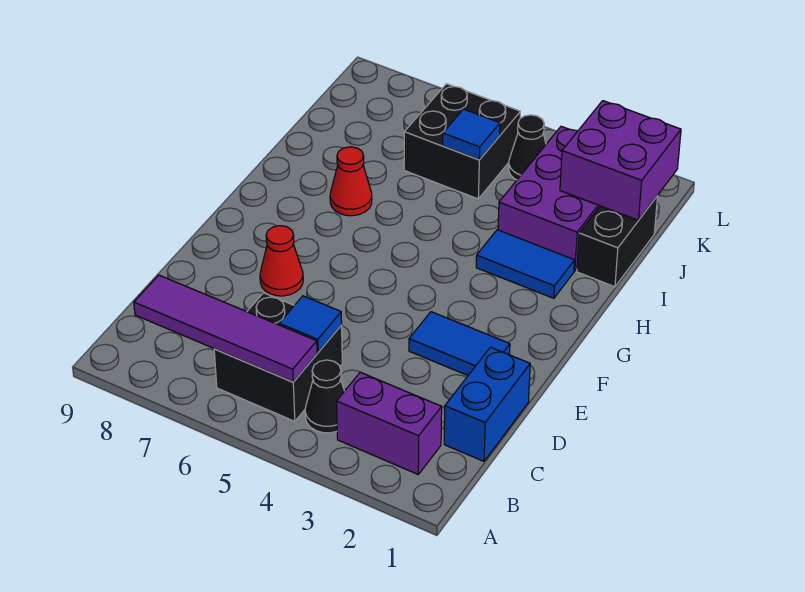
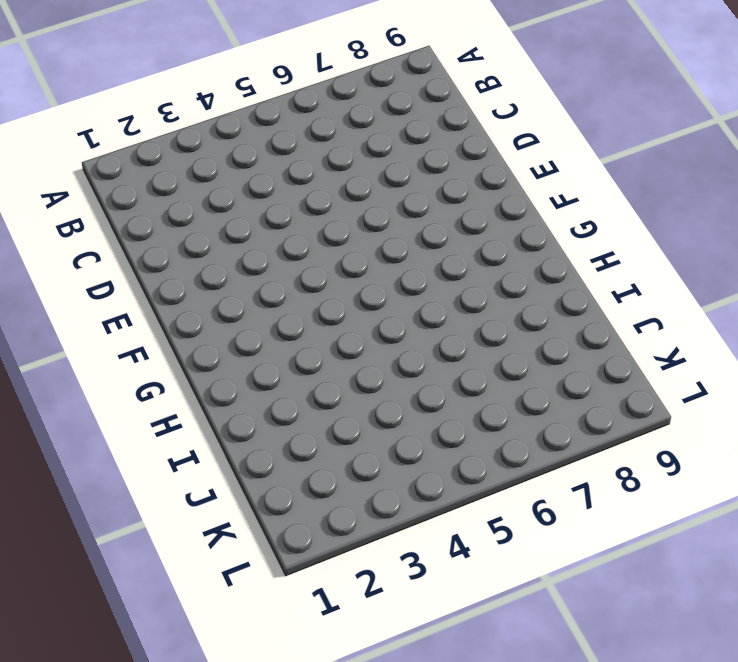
none -> purple brick B2:B3 level 1
none -> black cone B4 level 1
none -> black brick B5:C6 level 1

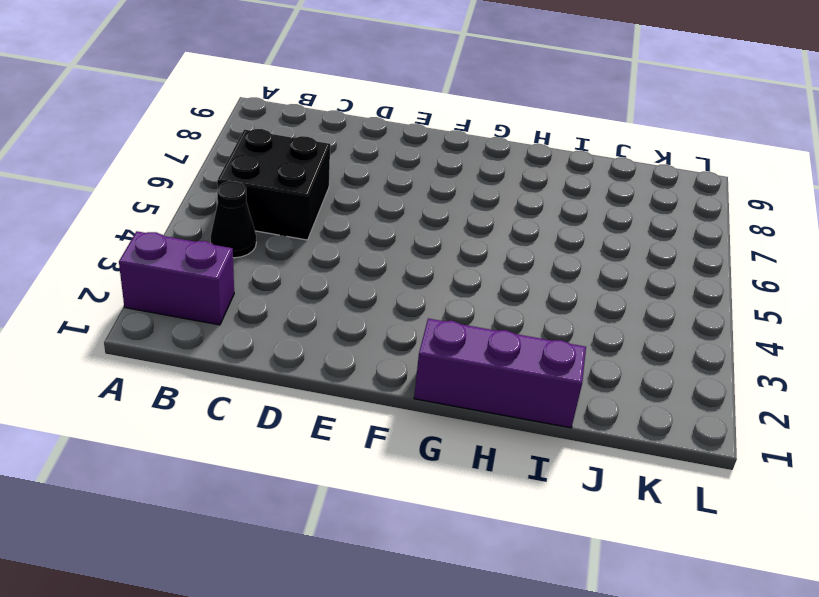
purple brick A2:B2 level 1 -> purple brick B2:B3 level 1
purple brick G1:I1 level 1 -> black brick I1:J1 level 1
none -> blue brick C1:D1 level 1
none -> blue tile E2:E3 level 1
none -> red cone E7 level 1

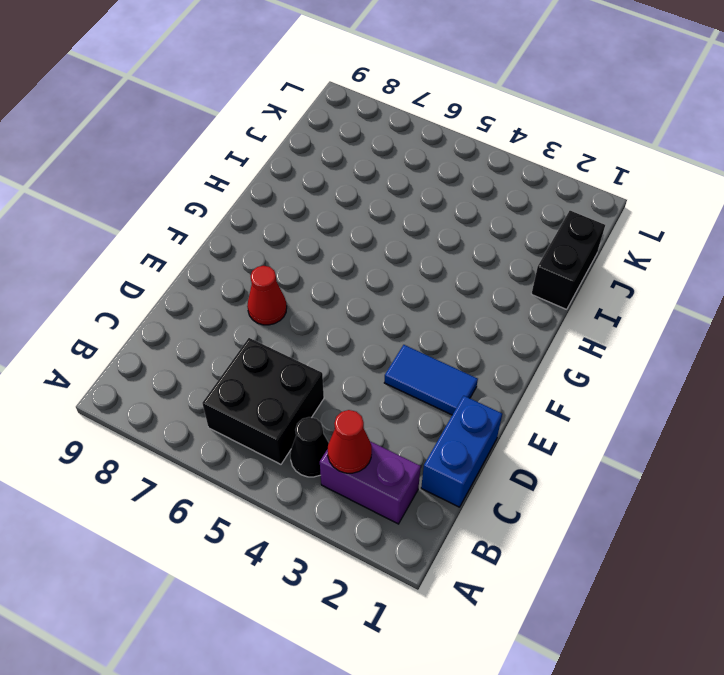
red cone B3 level 2 -> red cone H7 level 1
none -> blue tile H2:H3 level 1
none -> purple brick I2:K3 level 1
none -> black brick J5:K6 level 1

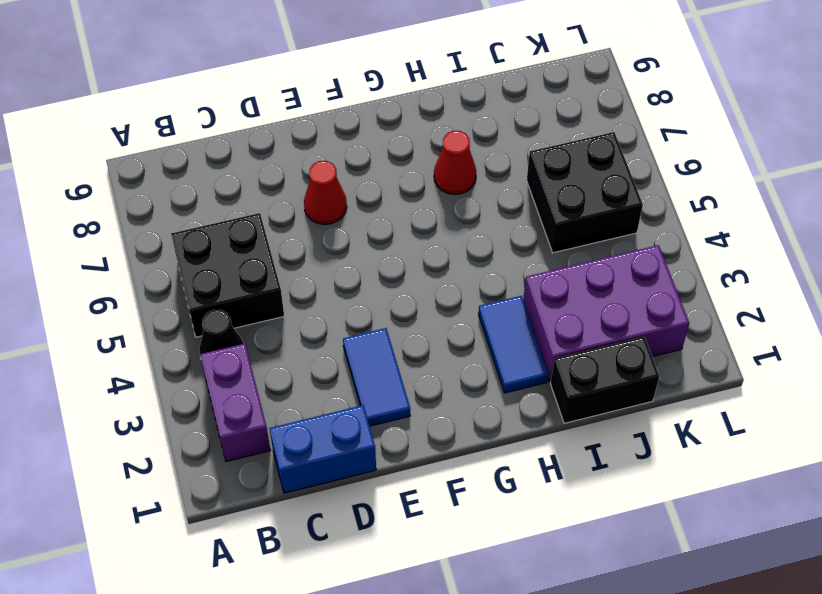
none -> black cone K4 level 1
none -> purple tile B5:B8 level 2
none -> blue tile C5 level 2

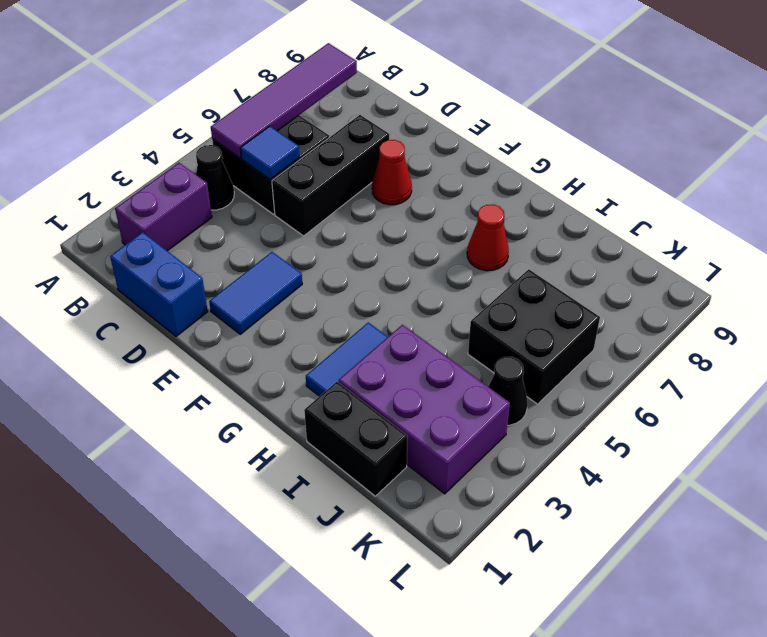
black brick D5:D7 level 1 -> none
none -> purple brick J1:K2 level 2
none -> blue tile J5 level 2

